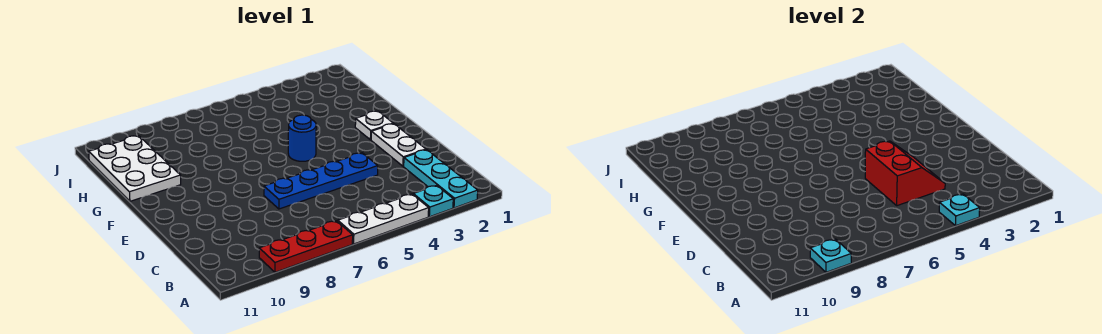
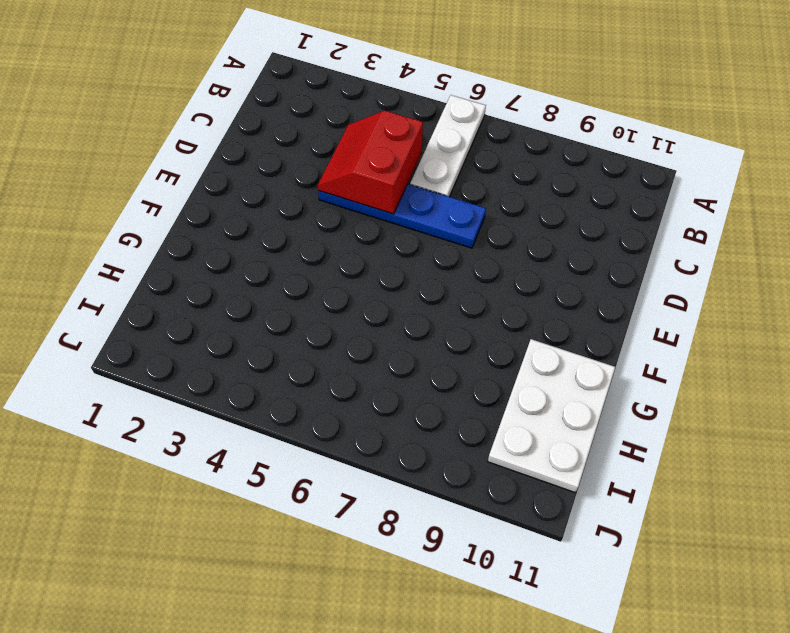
white plate A6:C6 level 1 -> white plate A4:A6 level 1
none -> cyan plate A2:C2 level 1
none -> cyan plate A3 level 1
none -> red plate A7:A9 level 1

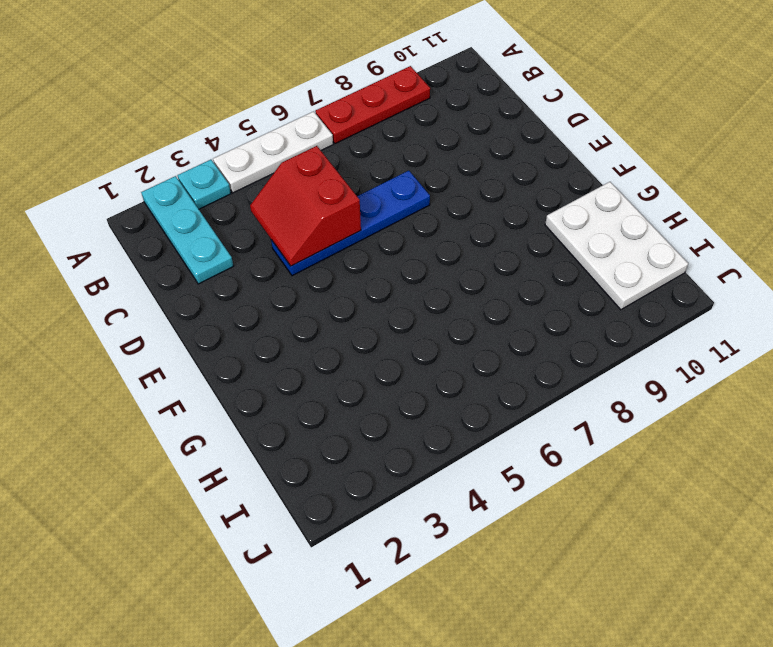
none -> white plate D2:E2 level 1
none -> white plate F2 level 1
none -> blue round brick F5 level 1

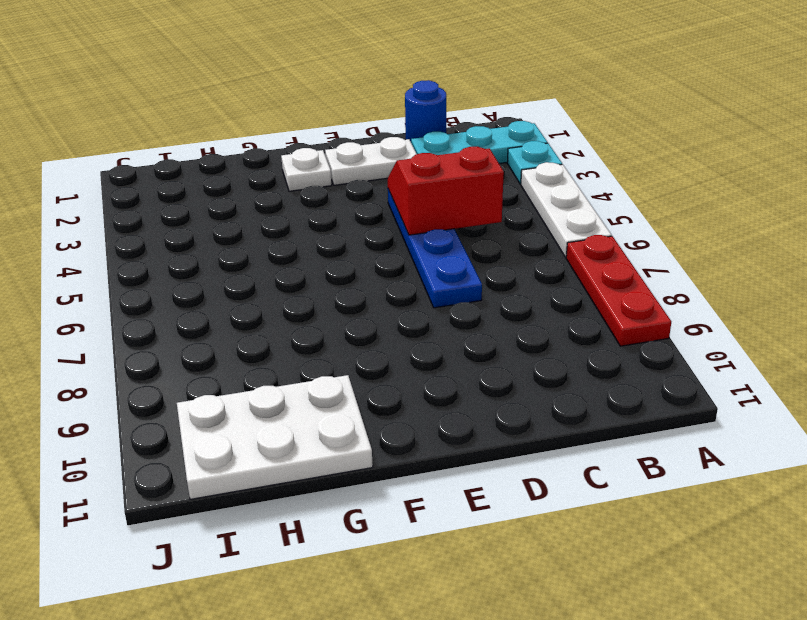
blue round brick C1 level 1 -> blue round brick F5 level 1
none -> cyan plate A4 level 2
none -> cyan plate A9 level 2

